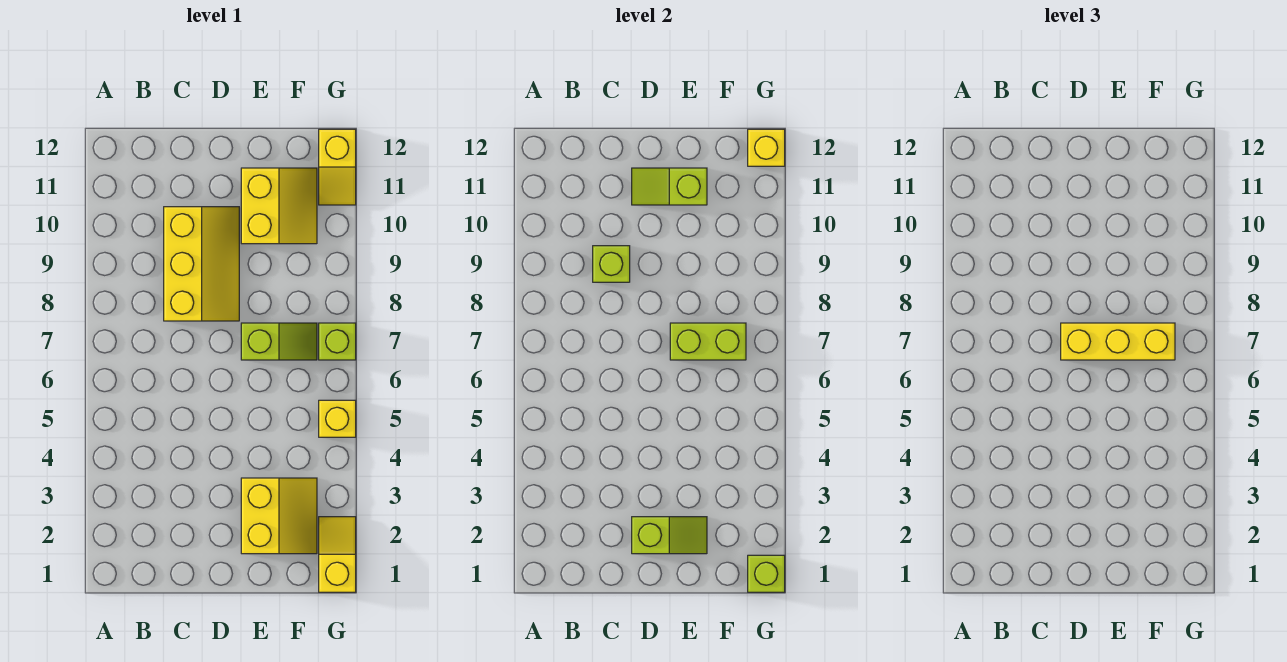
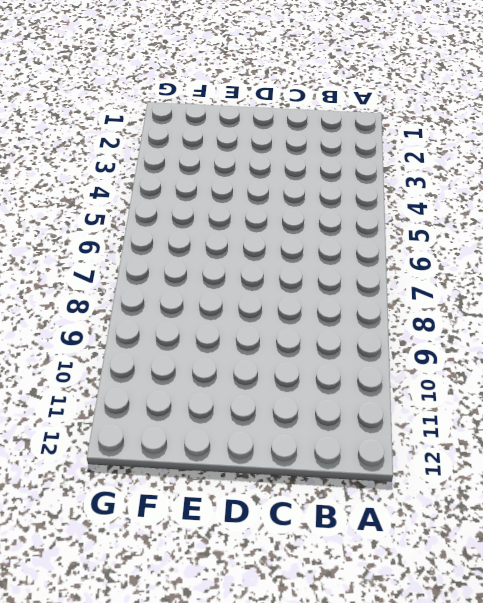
none -> yellow slope C8:D10 level 1 top C
none -> yellow slope E2:F3 level 1 top E
none -> lime slope E7:F7 level 1 top E

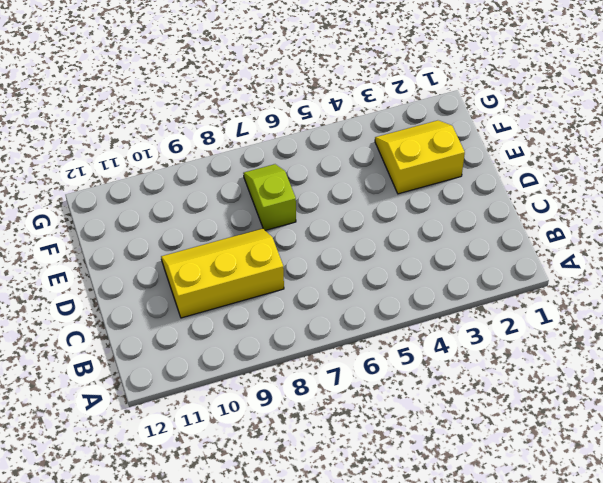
none -> yellow slope E10:F11 level 1 top E
none -> yellow slope G1:G2 level 1 top 1
none -> yellow brick G5 level 1

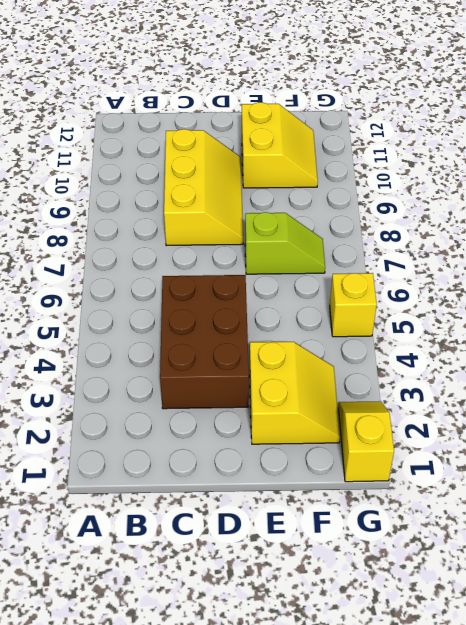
brown brick C3:D5 level 1 -> none
none -> lime brick G7 level 1
none -> yellow slope G11:G12 level 1 top 12
none -> lime brick C9 level 2

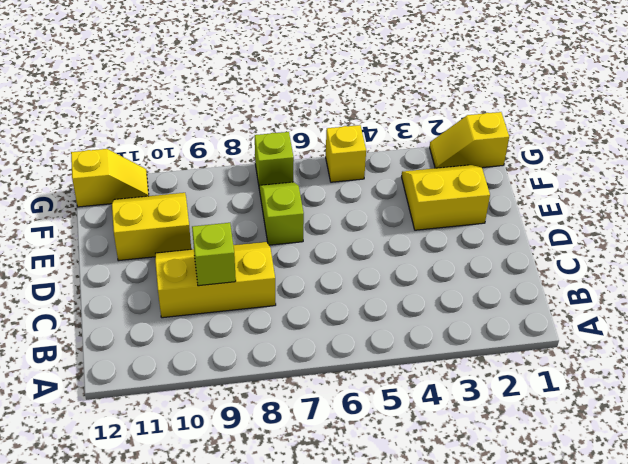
none -> lime slope D2:E2 level 2 top D
none -> lime slope D11:E11 level 2 top E
none -> lime brick E7:F7 level 2

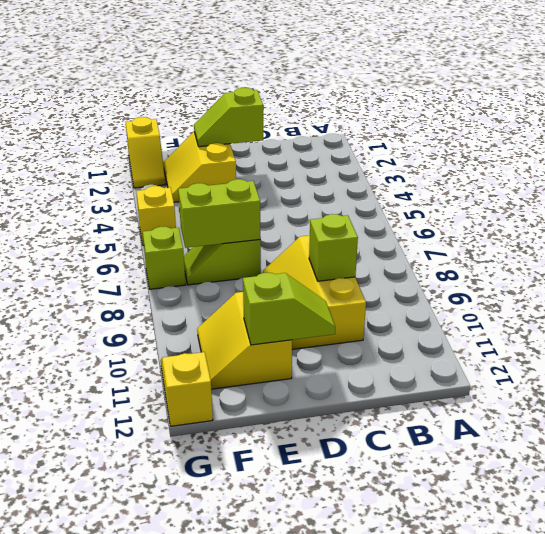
none -> lime brick G1 level 2
none -> yellow brick G12 level 2
none -> yellow brick D7:F7 level 3

